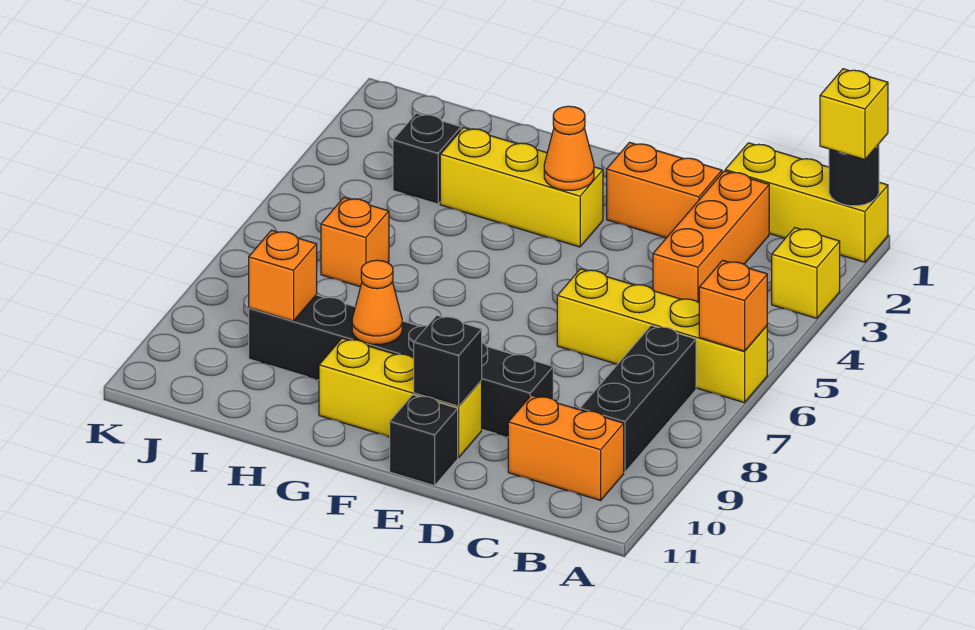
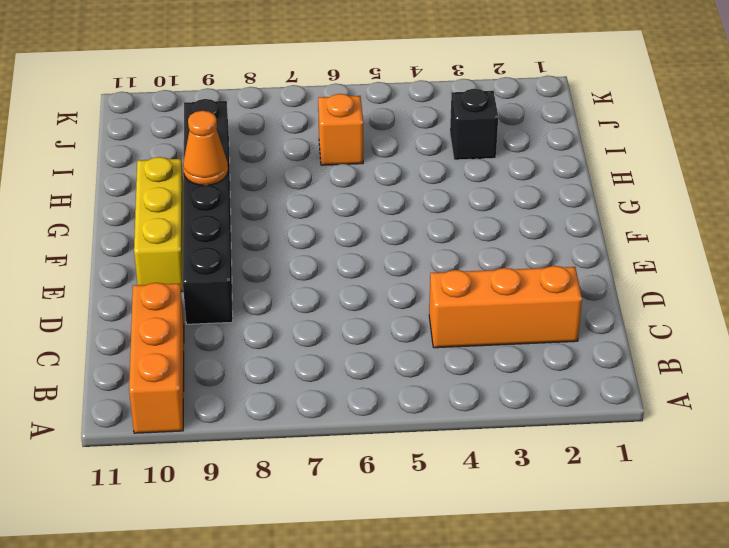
orange brick A10:C10 level 1 -> orange brick B10:C10 level 1
none -> yellow brick A1:C1 level 1
none -> yellow brick A3 level 1
none -> yellow brick A6:D6 level 1

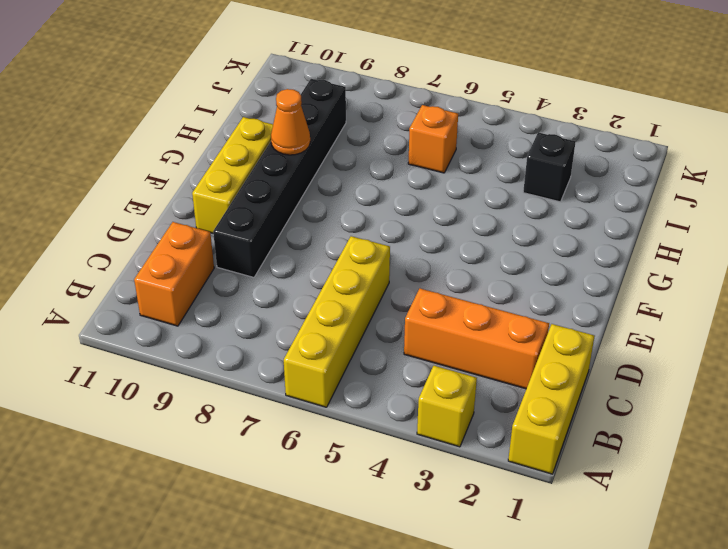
none -> black brick B7:B9 level 1
none -> orange brick D2:E2 level 1
none -> black brick E11 level 1

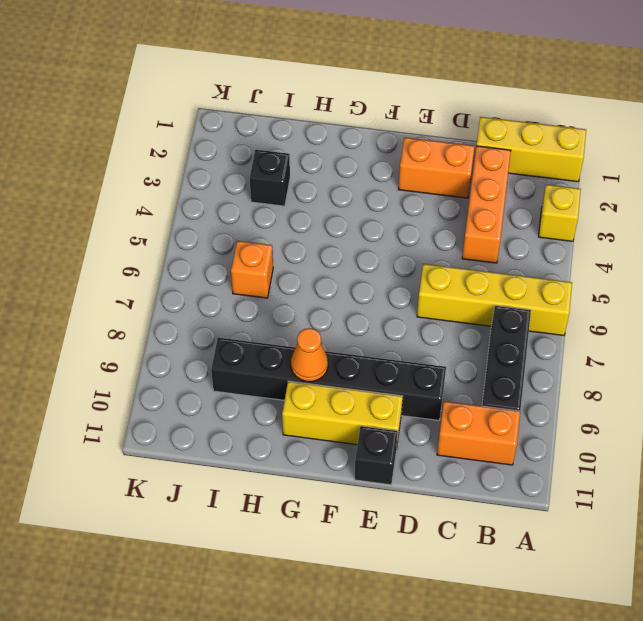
none -> yellow brick F3:H3 level 1
none -> black round brick A1 level 2
none -> orange brick A6 level 2

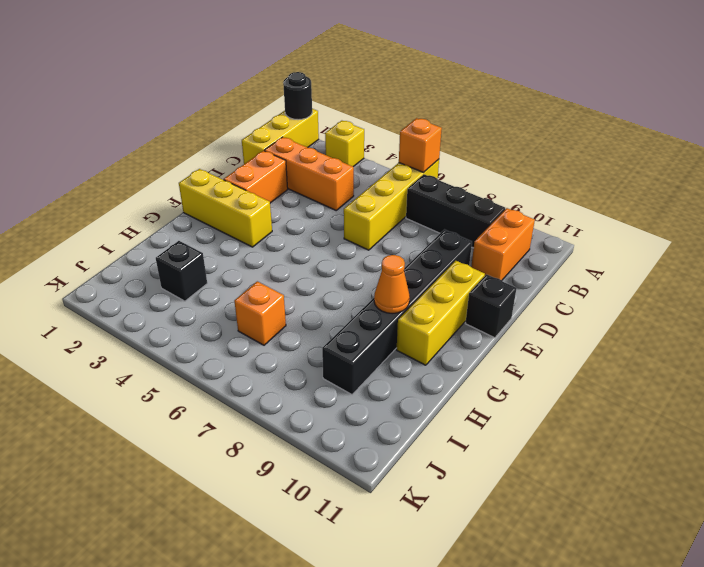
yellow brick F1:F3 level 1 -> yellow brick F3:H3 level 1
none -> black brick E10 level 2
none -> orange cone F3 level 2
none -> orange brick I9 level 2

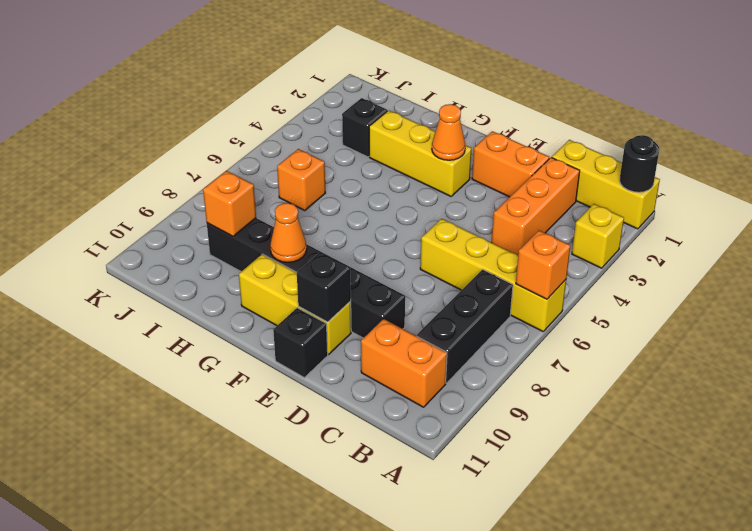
none -> yellow brick A1 level 3

